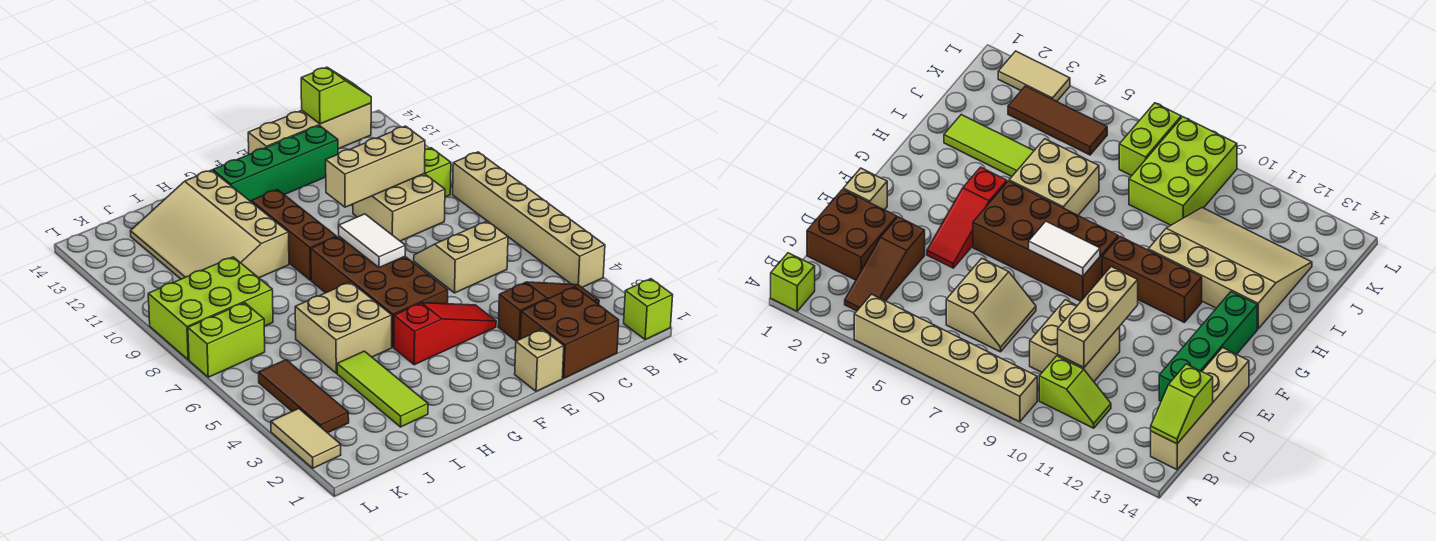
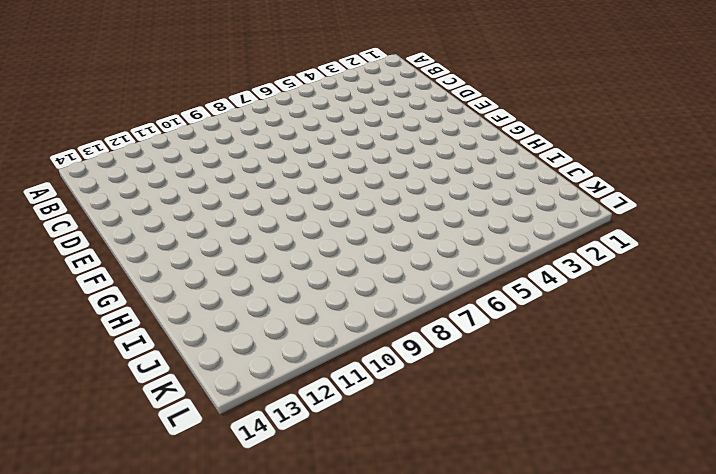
none -> lime brick A1 level 1
none -> tan brick A4:A9 level 1
none -> brown slope B3:D3 level 1 top D

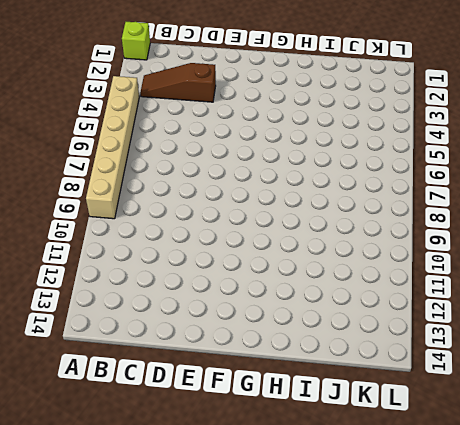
none -> lime slope B10:B11 level 1 top 10
none -> tan brick B14:E14 level 1
none -> brown brick C1:D2 level 1

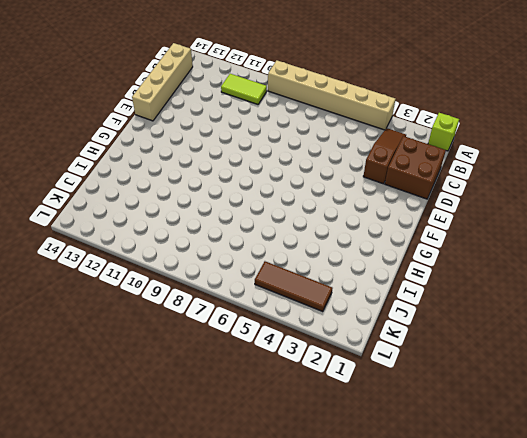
lime tile B10:B11 level 1 -> lime slope B10:B11 level 1 top 10
none -> tan slope C6:D7 level 1 top 6
none -> tan brick C9:D10 level 1
none -> green brick D13:G13 level 1

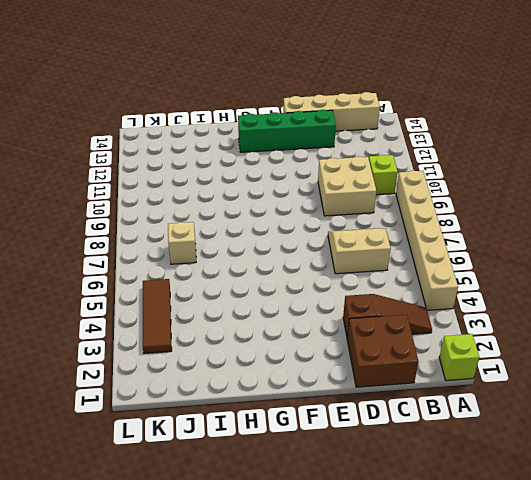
tan brick J7 level 1 -> tan brick E1 level 1
none -> red slope E4:G4 level 1 top G
none -> brown brick F5:G8 level 1
none -> brown brick G9:G11 level 1

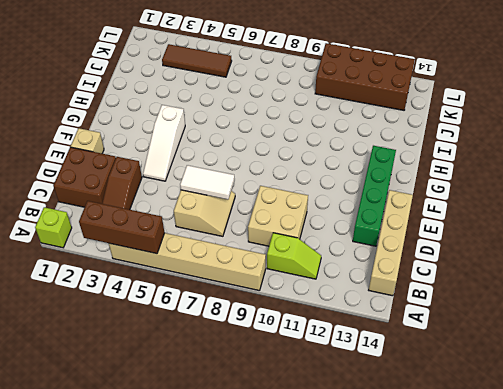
brown brick A3:A5 level 2 -> brown brick G9:G11 level 1
white tile D6:D7 level 2 -> white tile F7:F8 level 2
white slope E4:G4 level 1 top G -> red slope E4:G4 level 1 top G
brown brick K10:L13 level 1 -> brown brick F5:G8 level 1
none -> tan brick H5:I6 level 1
none -> tan slope H10:J13 level 1 top H
none -> lime tile I2:I4 level 1

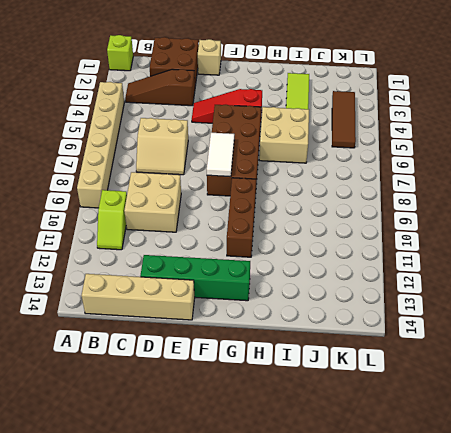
none -> tan slope H10:J13 level 1 top H
none -> lime brick J8:L9 level 1
none -> lime brick K7:L7 level 1

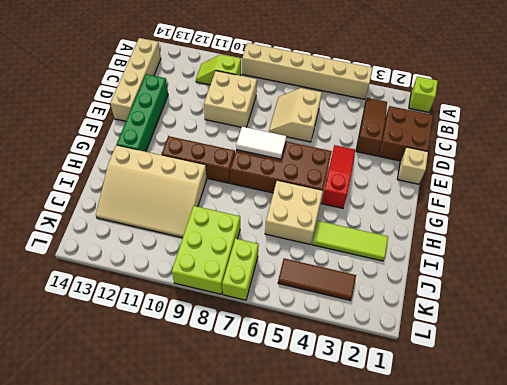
none -> tan tile L2:L3 level 1
none -> lime slope B14:C14 level 2 top C
none -> tan brick C10:E10 level 2

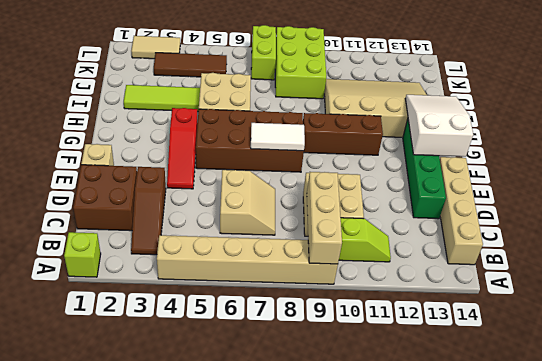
tan brick A9:C9 level 2 -> tan brick C10:E10 level 2
white slope F13:H14 level 2 top F -> none
none -> lime slope B14:C14 level 2 top C

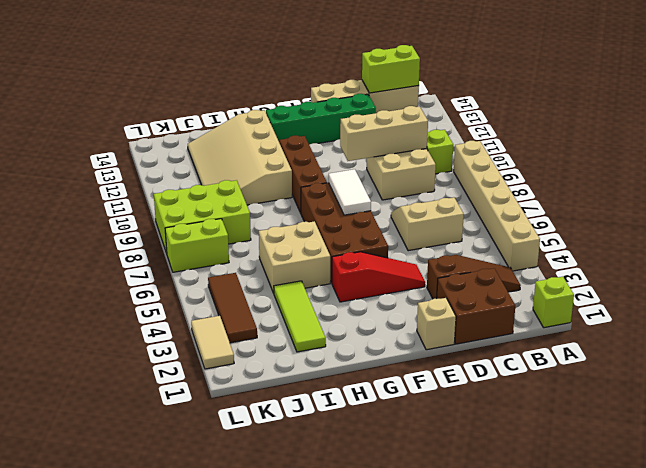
lime brick B14:C14 level 2 -> lime slope B14:C14 level 2 top C

